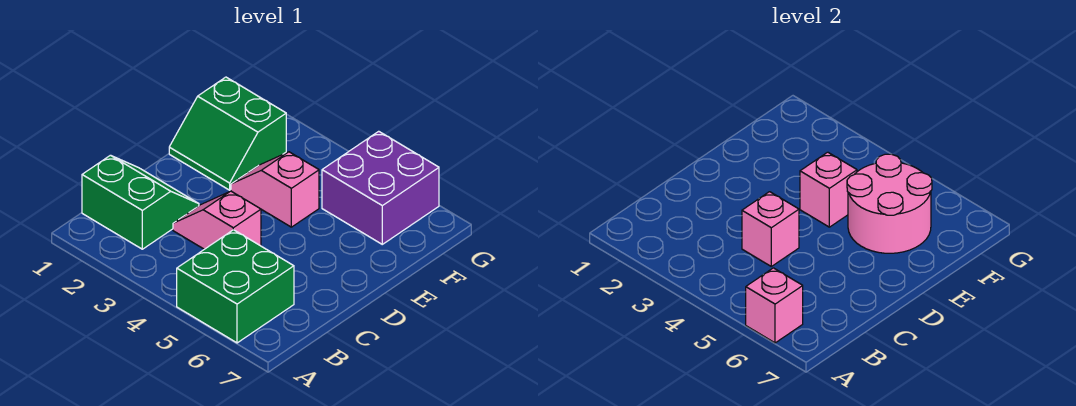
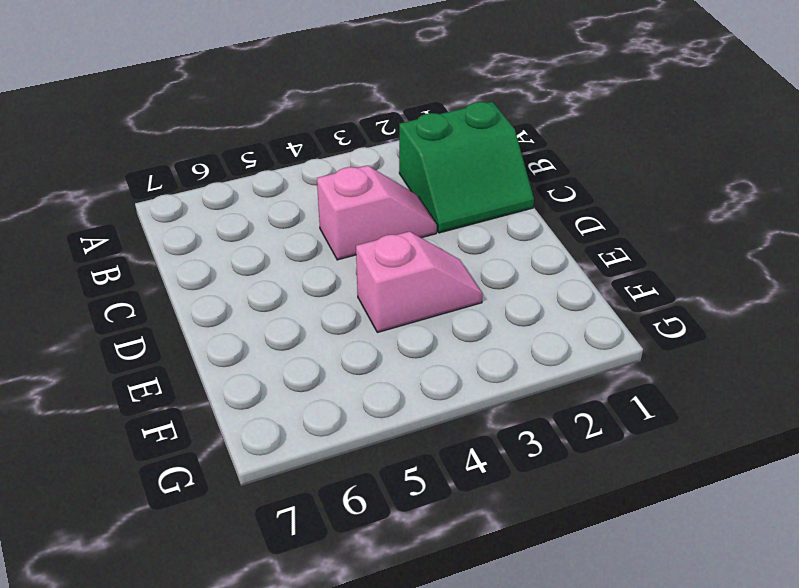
none -> green brick A5:B6 level 1
none -> green slope E1:F2 level 1 top F

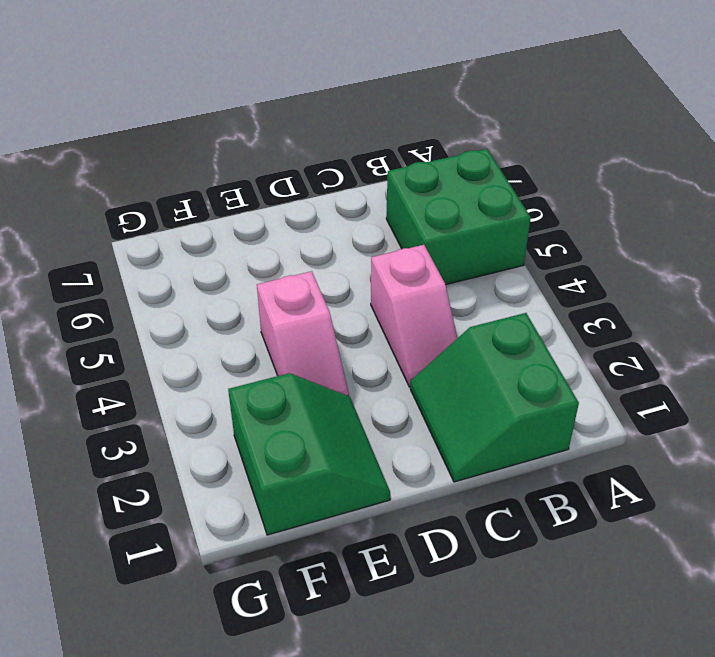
none -> purple brick F5:G6 level 1
none -> pink brick A6 level 2

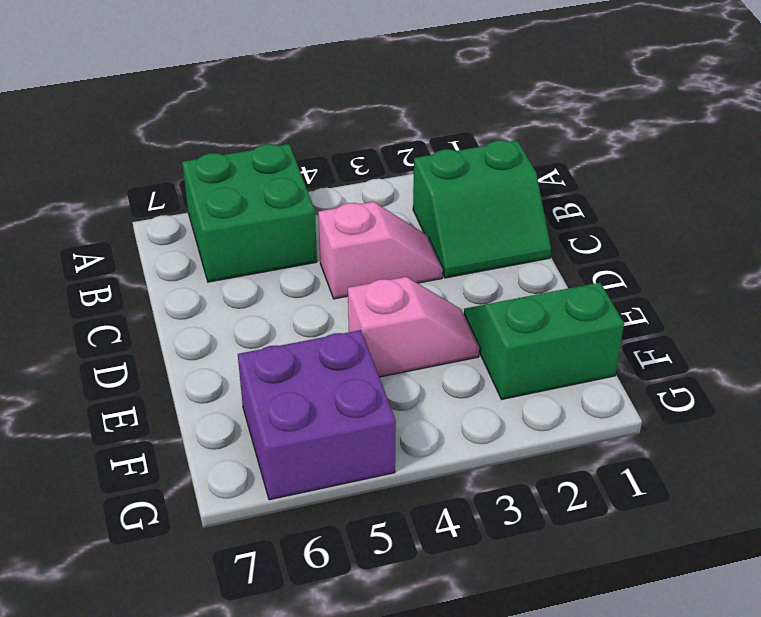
none -> pink brick A6 level 2
none -> pink brick C4 level 2

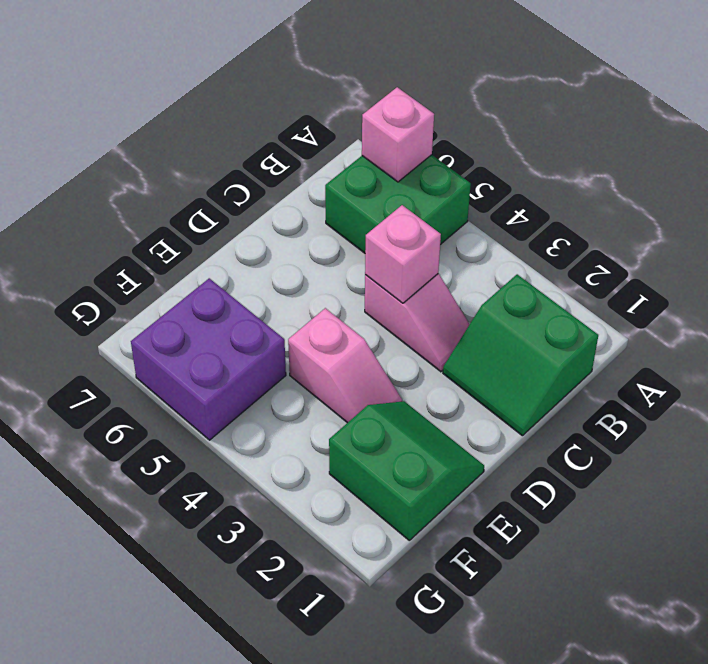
none -> pink brick E4 level 2
none -> pink round brick E5:F6 level 2

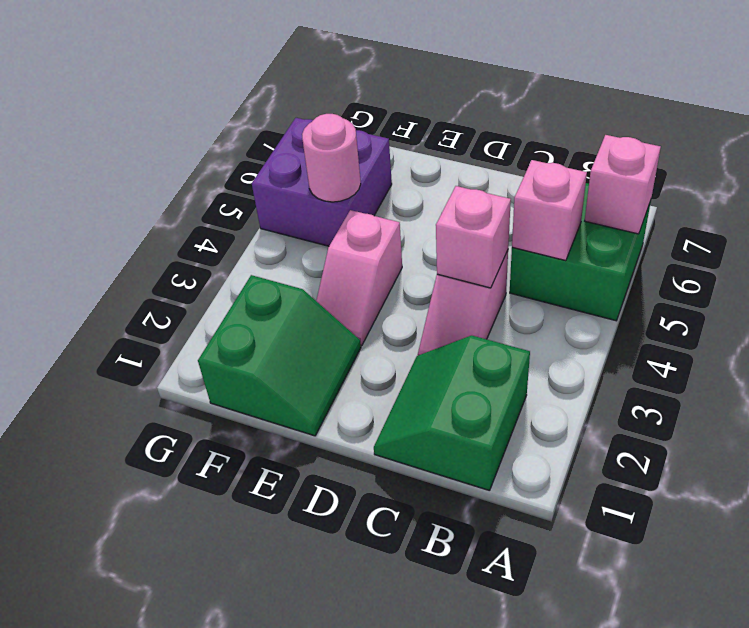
pink brick B5 level 2 -> pink brick E4 level 2
pink round brick F5 level 2 -> pink round brick E5:F6 level 2

